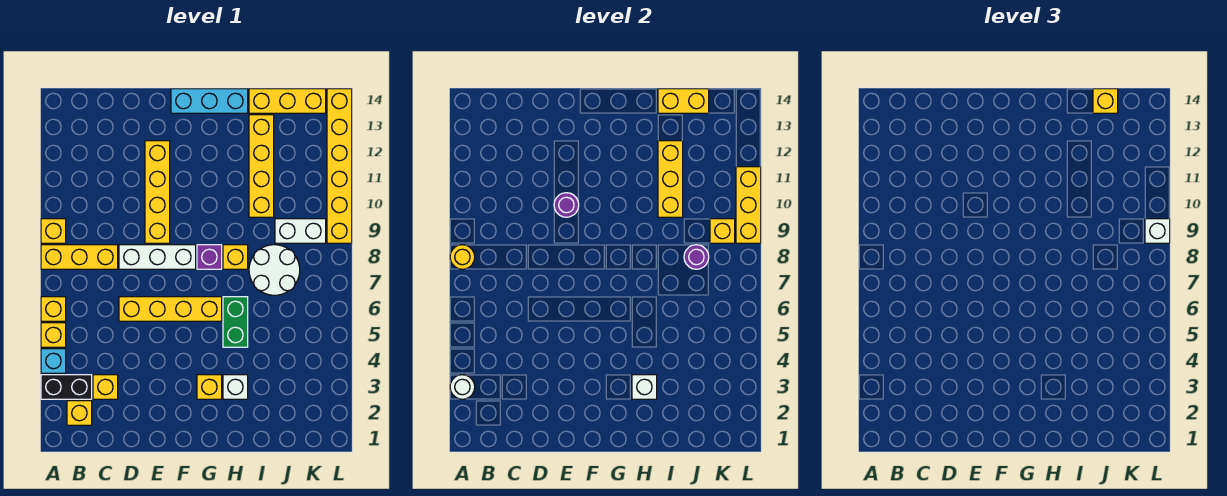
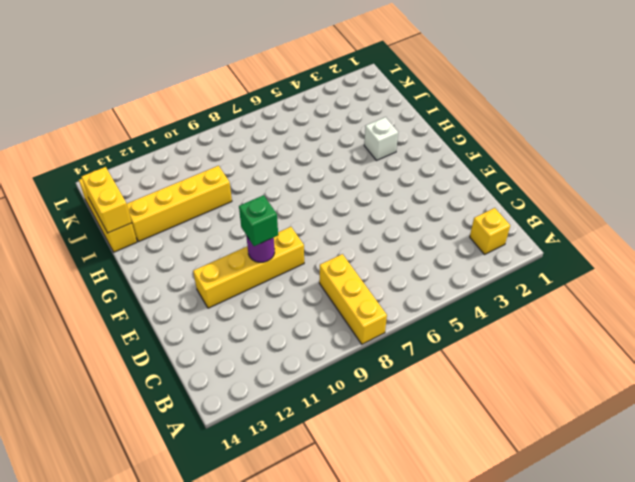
green brick E10 level 3 -> none
none -> black brick A3:B3 level 1
none -> cyan brick A4 level 1
none -> yellow brick A5 level 1
none -> yellow brick A6 level 1

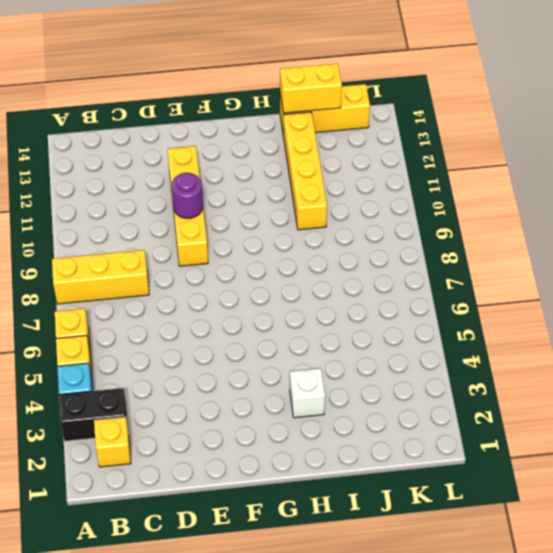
none -> yellow brick A9 level 1
none -> yellow brick C3 level 1
none -> yellow brick D6:G6 level 1
none -> white brick D8:F8 level 1

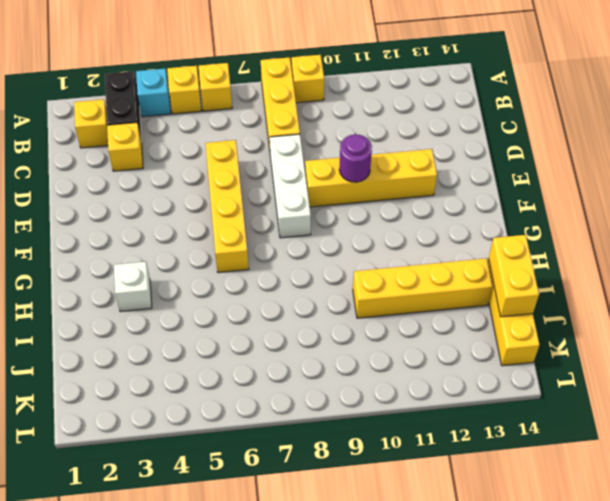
none -> cyan brick F14:H14 level 1
none -> yellow brick G3 level 1
none -> purple brick G8 level 1
none -> green brick H5:H6 level 1

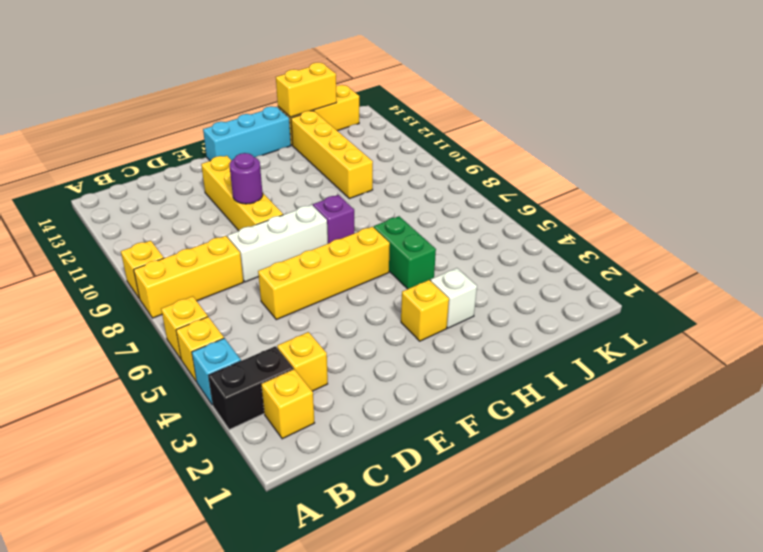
none -> yellow brick H8 level 1
none -> white round brick I7:J8 level 1
none -> white brick J9:K9 level 1
none -> yellow brick L9:L14 level 1

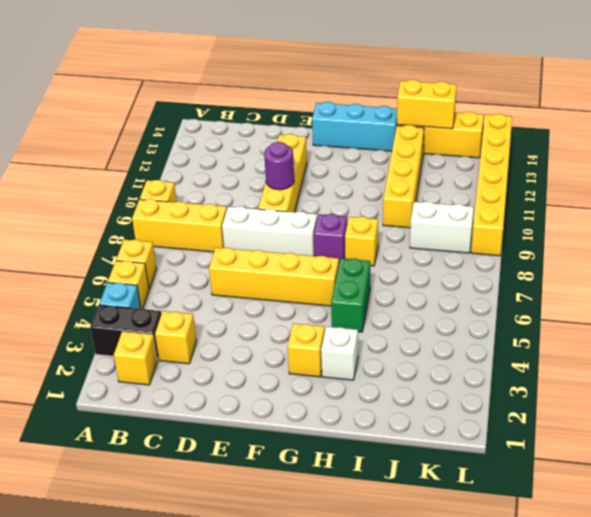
none -> white round brick I7:J8 level 1
none -> white round brick A3 level 2
none -> yellow round brick A8 level 2
none -> white brick H3 level 2

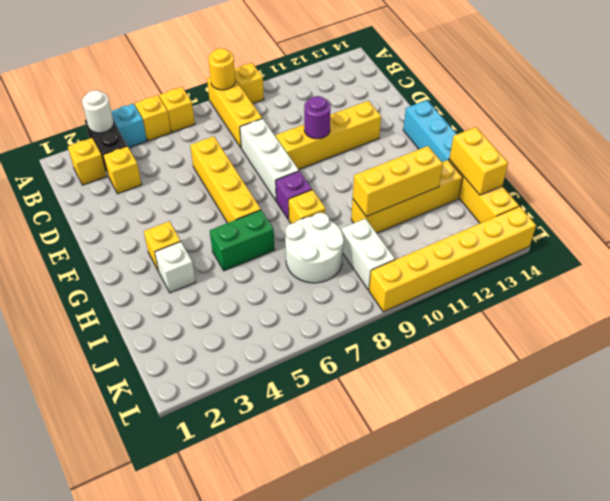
none -> white brick H3 level 2
none -> purple round brick J8 level 2
none -> yellow brick K9 level 2
none -> yellow brick L9:L11 level 2

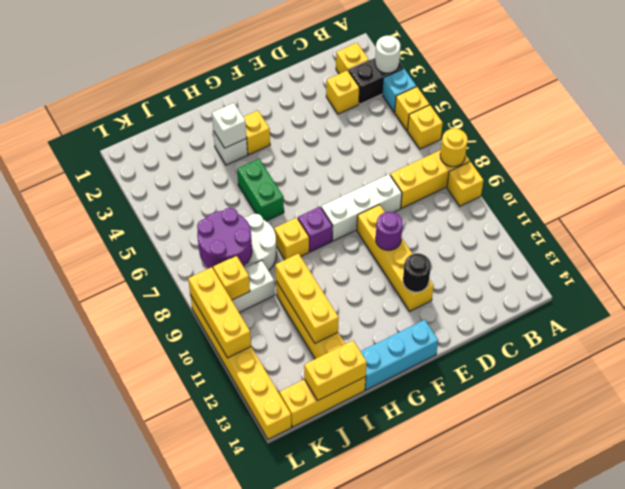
black round brick E12 level 2 -> none
purple round brick J7:K8 level 2 -> purple round brick J8 level 2
none -> yellow brick D6:G6 level 1
none -> yellow brick J14 level 3
none -> white brick L9 level 3

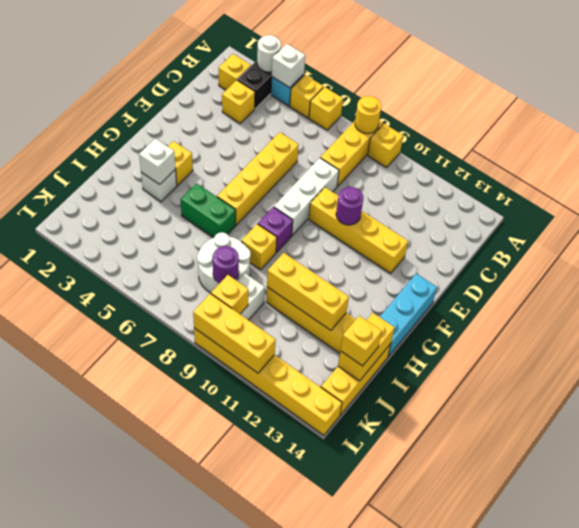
white brick A4 level 2 -> white brick L9 level 3

